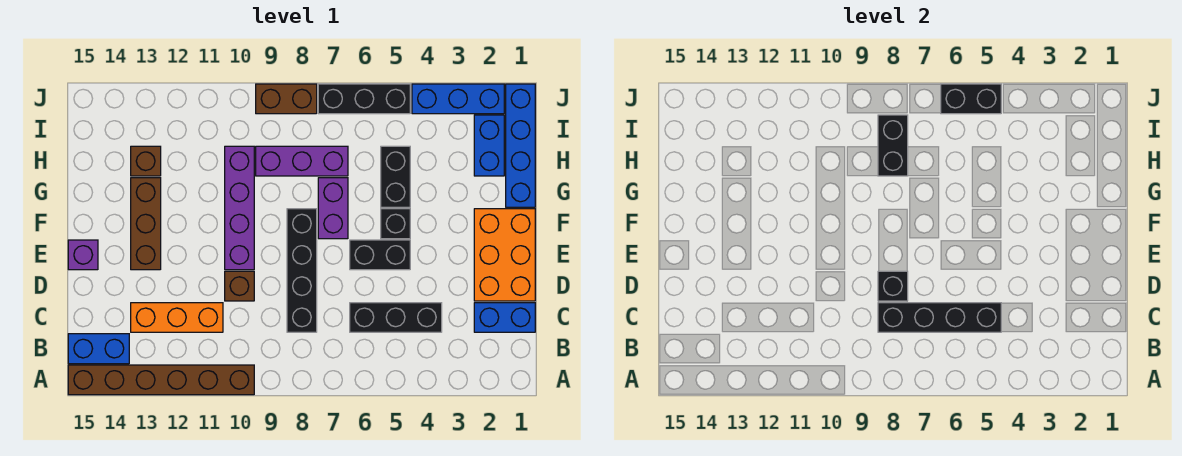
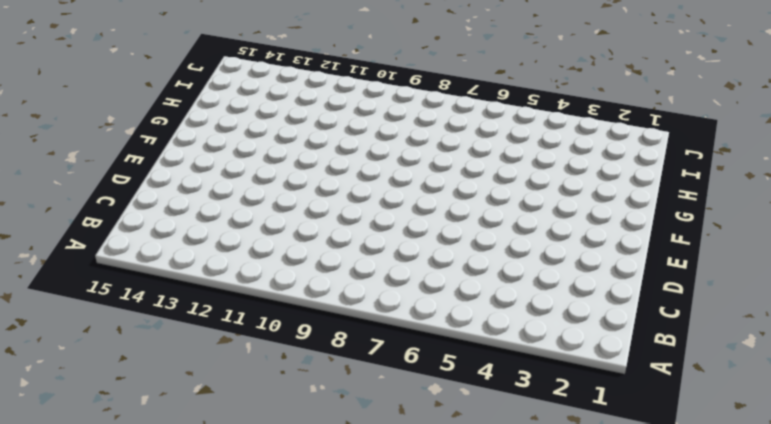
none -> brown brick A10:A15 level 1
none -> blue brick B14:B15 level 1
none -> blue brick C1:C2 level 1

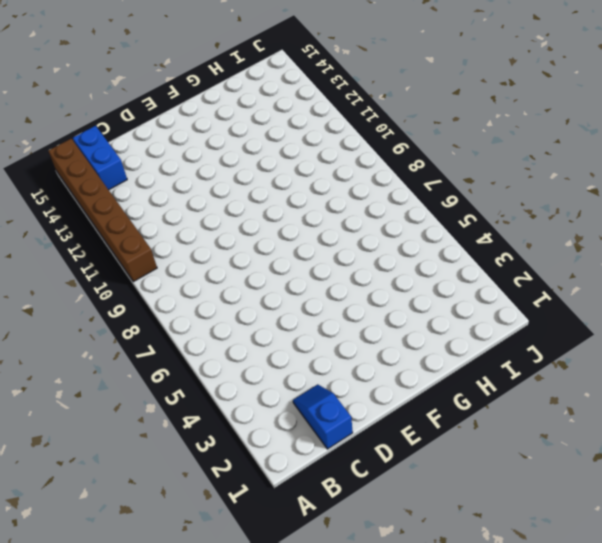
blue slope C1:C2 level 1 top 1 -> blue brick C1:C2 level 1
none -> black brick C4:C6 level 1
none -> black brick C8:F8 level 1
none -> orange brick C11:C13 level 1

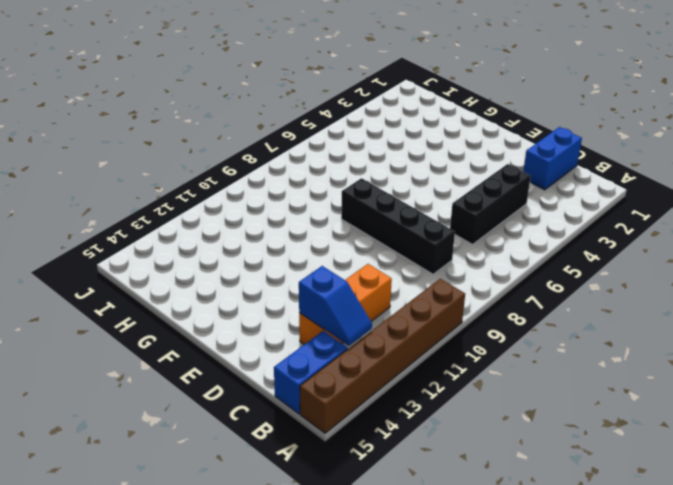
blue slope B13:C13 level 2 top C -> none
none -> orange brick D1:F2 level 1
none -> brown brick D10 level 1
none -> black brick E5:E6 level 1

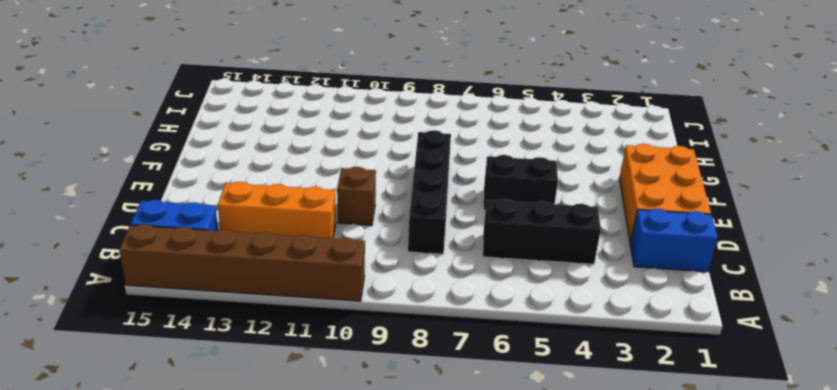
none -> purple brick E10:H10 level 1
none -> brown brick E13:G13 level 1
none -> purple brick E15 level 1

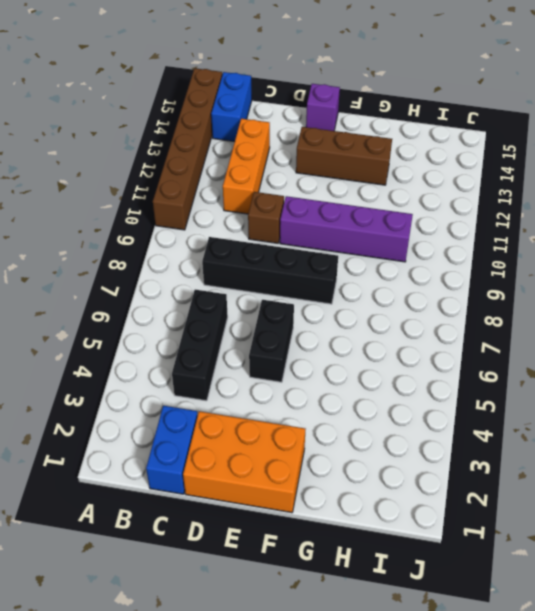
none -> black brick F5 level 1
none -> purple brick F7:G7 level 1
none -> blue brick G1:J1 level 1

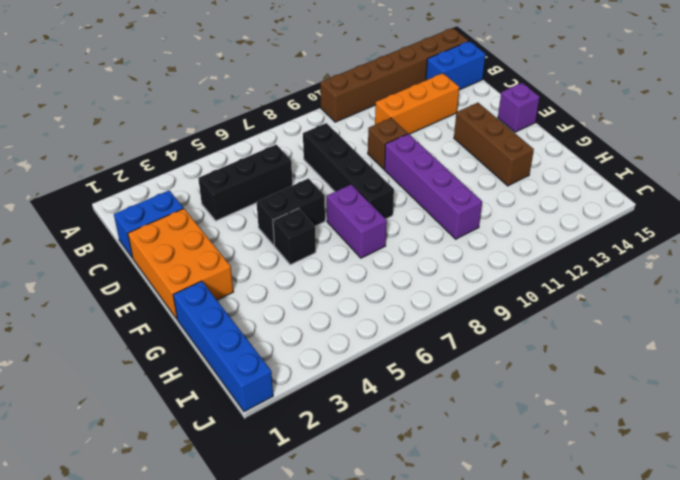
none -> black brick G5:H5 level 1
none -> blue brick H2:I2 level 1
none -> purple brick H7:H9 level 1

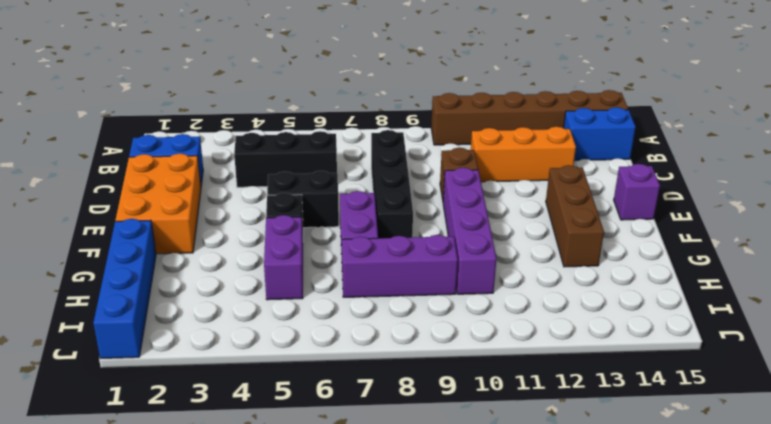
purple brick G5:H5 level 1 -> black brick G5:H5 level 1
none -> blue brick H2:I2 level 1
none -> brown brick H13 level 1
none -> blue brick J2:J4 level 1

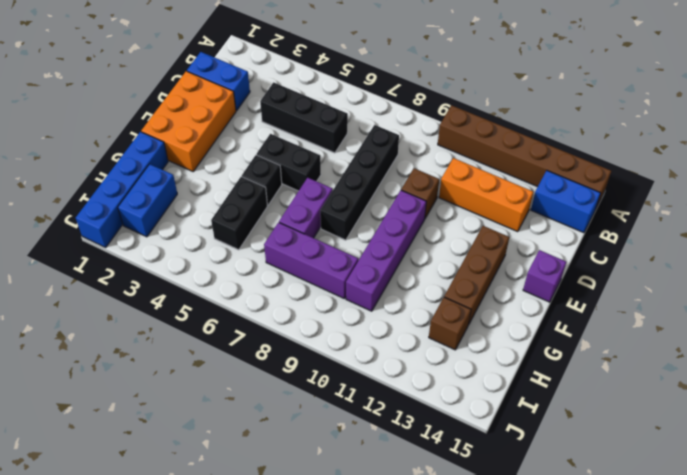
none -> blue brick J2:J4 level 1
none -> black brick J5:J7 level 1
none -> brown brick J8:J9 level 1

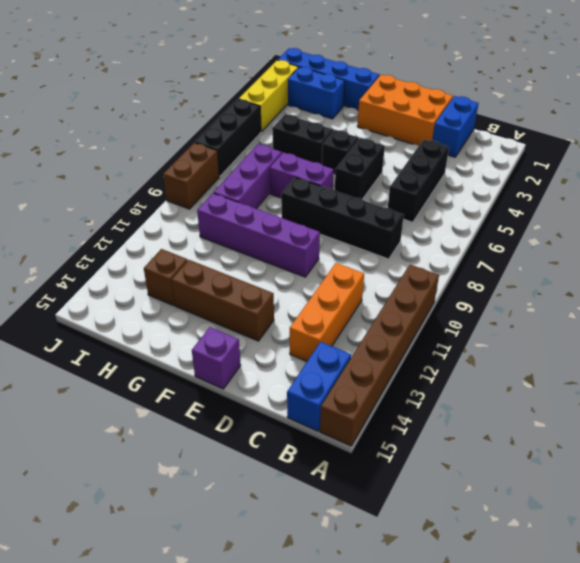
yellow brick J2:J4 level 1 -> blue brick J2:J4 level 1
none -> brown brick D10 level 1
none -> black brick C5:C8 level 2
none -> black brick D8 level 2

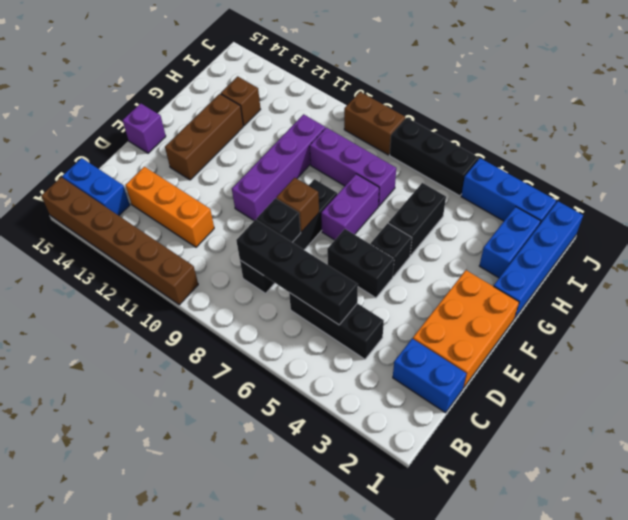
brown brick E8 level 2 -> brown brick D10 level 1
none -> black brick H8:I8 level 2
none -> black brick J5:J6 level 2

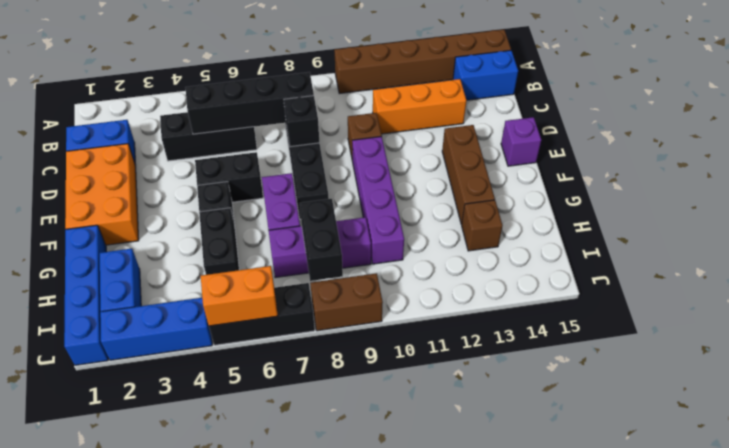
orange brick J5:J6 level 2 -> black brick J5:J6 level 2

